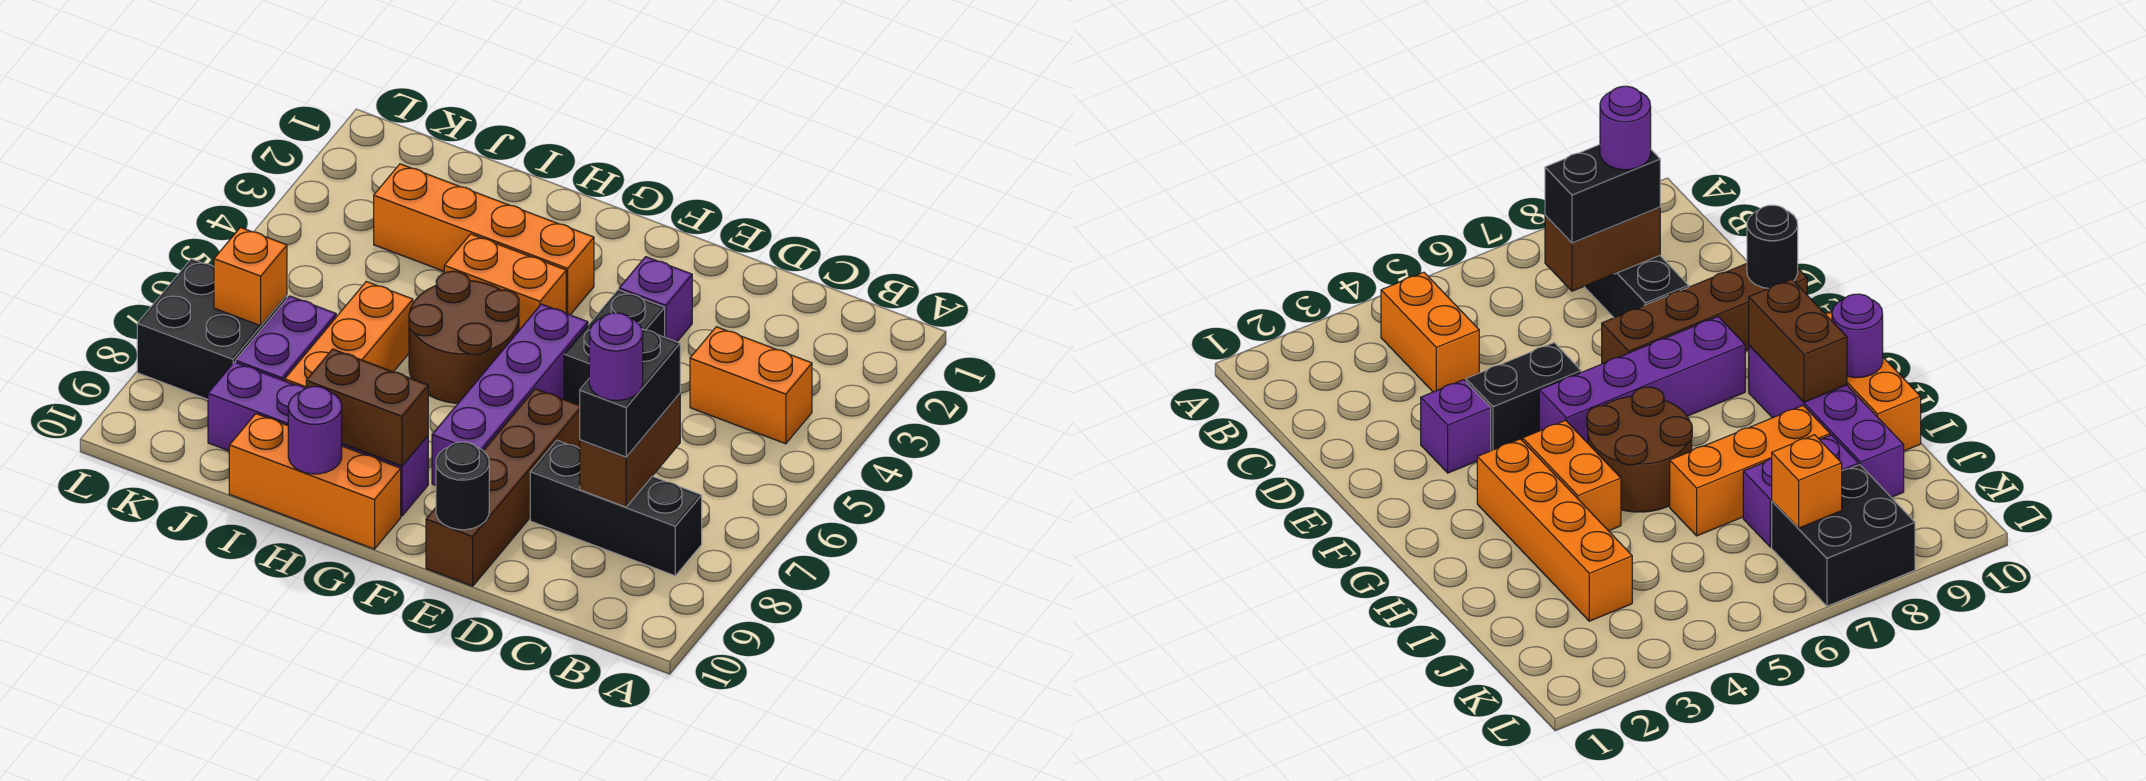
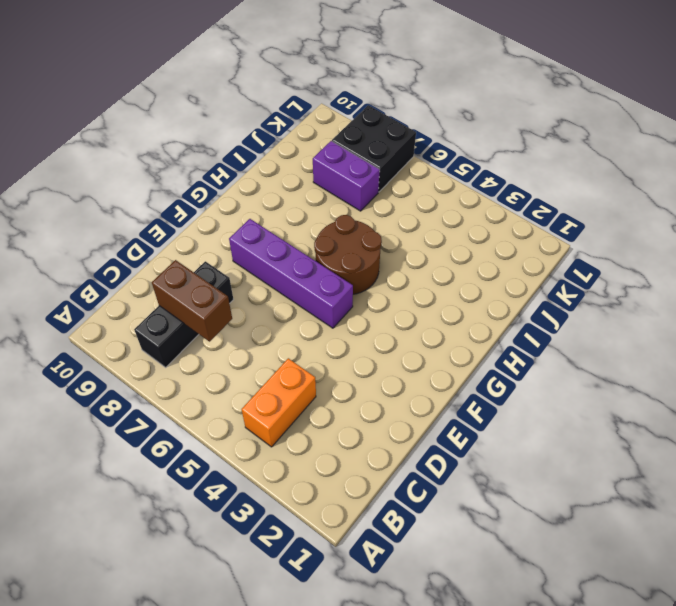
none -> purple brick E3 level 1
none -> black brick E4:E5 level 1
none -> brown brick E7:E10 level 1

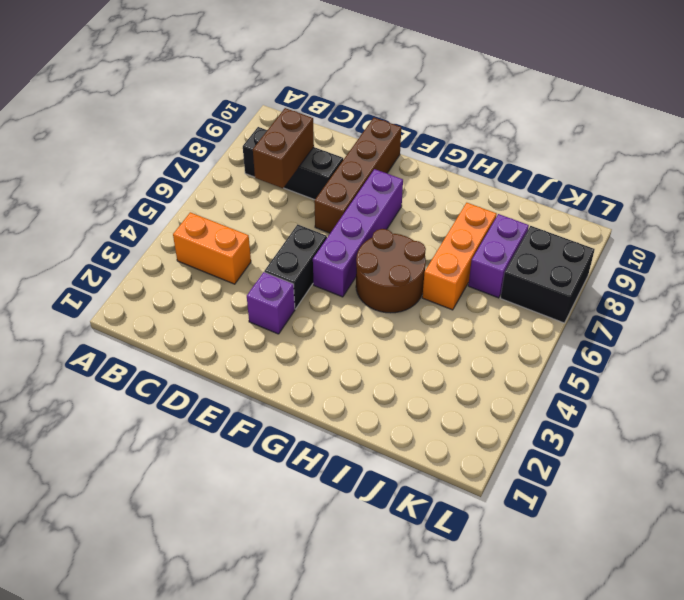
none -> orange brick G3:J3 level 1
none -> orange brick G4:H4 level 1
none -> purple brick G9:J9 level 1

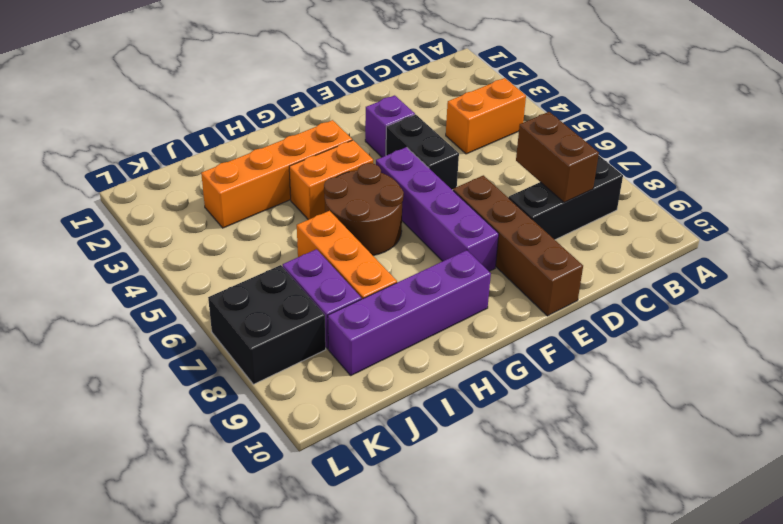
none -> orange brick G10:I10 level 1
none -> black round brick E10 level 2
none -> brown brick G9:H9 level 2

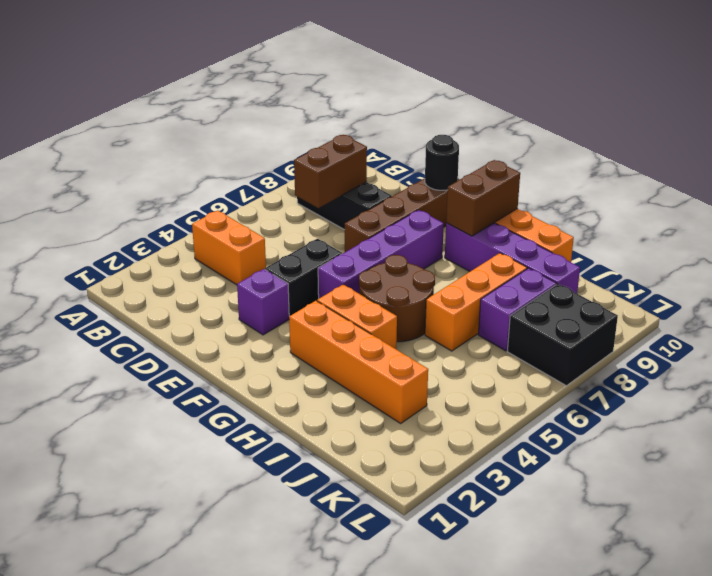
brown brick G9:G10 level 2 -> brown brick G9:H9 level 2
none -> purple round brick H10 level 2
none -> orange brick K7 level 2
none -> black brick C7:C8 level 3

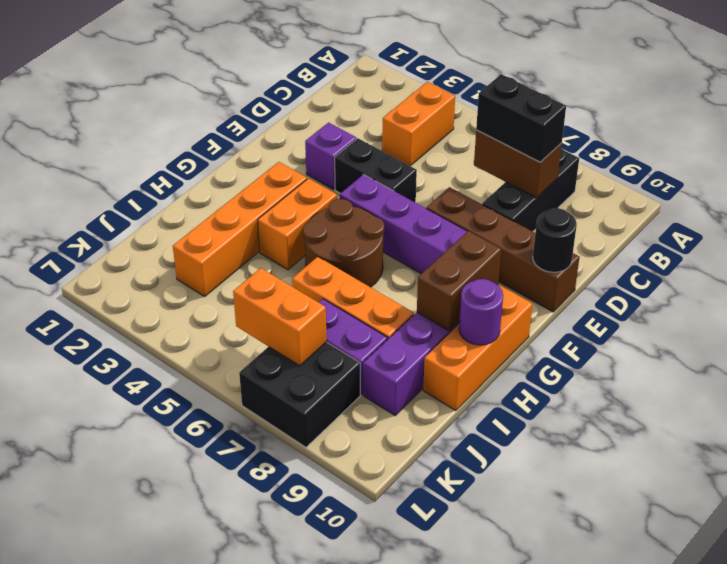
orange brick K6:K7 level 2 -> orange brick K7 level 2
none -> purple round brick C8 level 4

